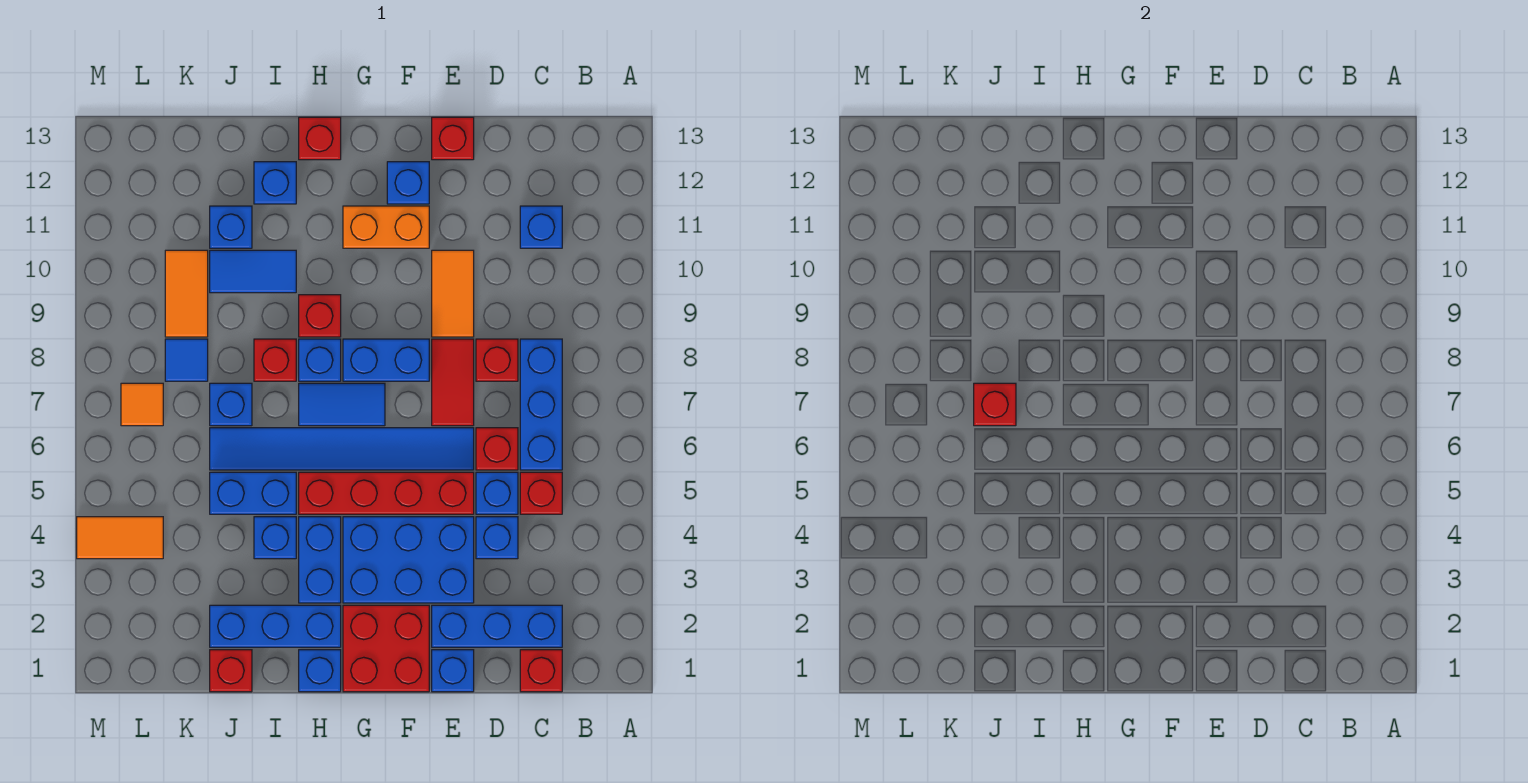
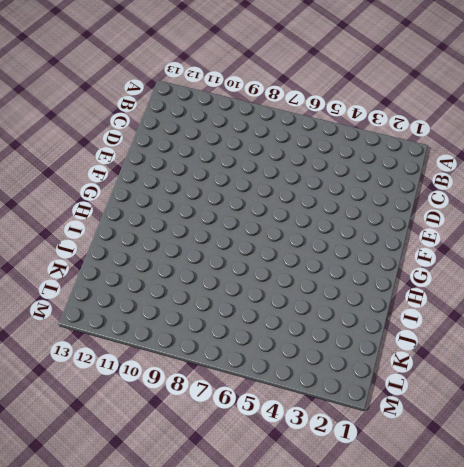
none -> red brick C1 level 1
none -> blue brick C2:E2 level 1
none -> red brick C5 level 1
none -> blue brick C6:C8 level 1

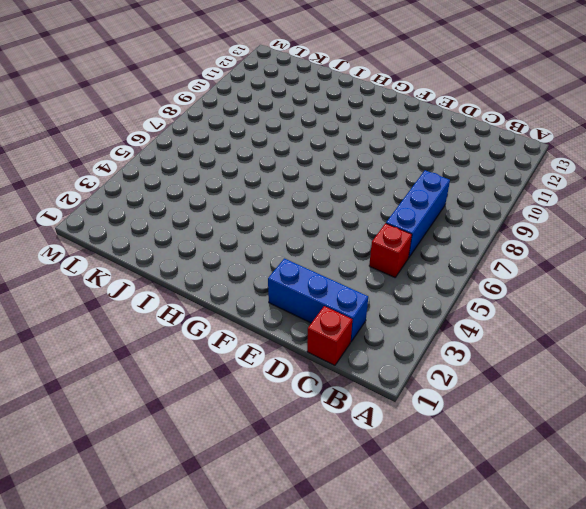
none -> blue brick C11 level 1
none -> blue brick D4 level 1
none -> blue brick D5 level 1
none -> red brick D6 level 1

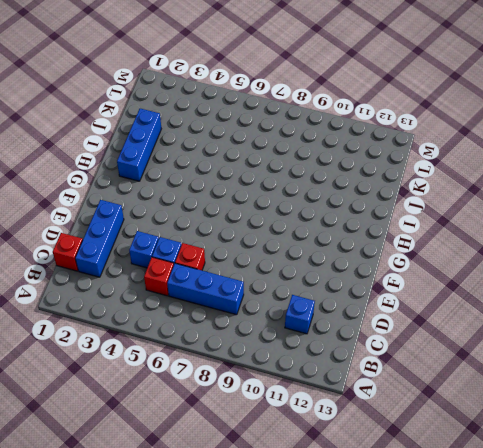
none -> red brick D8 level 1
none -> blue brick E1 level 1
none -> blue brick E3:G4 level 1
none -> red brick E5:H5 level 1

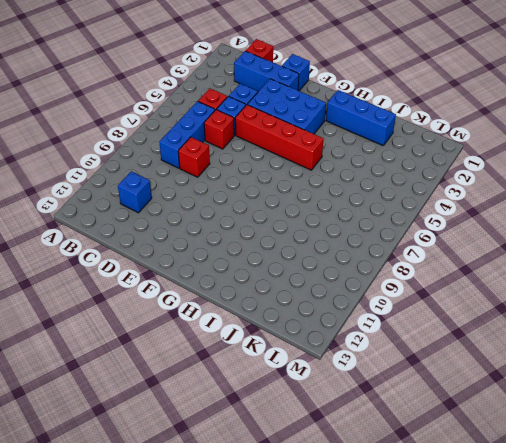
none -> blue tile E6:J6 level 1
none -> red tile E7:E8 level 1
none -> orange tile E9:E10 level 1
none -> red brick E13 level 1

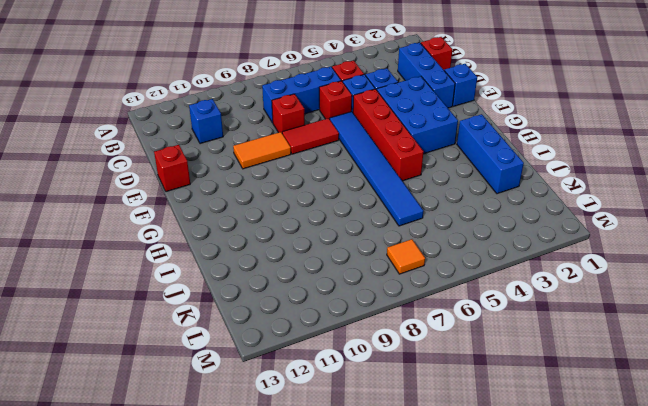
none -> red brick F1:G2 level 1
none -> blue brick F8:G8 level 1
none -> orange brick F11:G11 level 1
none -> blue brick F12 level 1

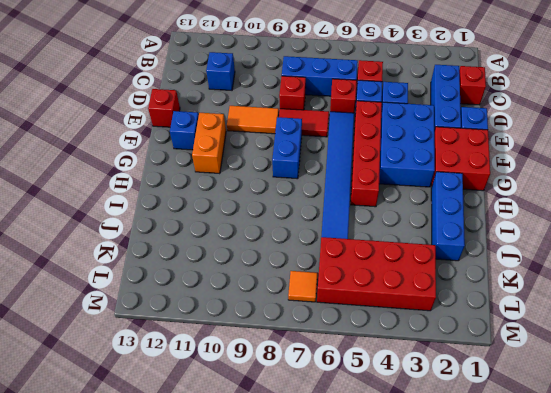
red brick K3:L6 level 1 -> orange tile L4:M4 level 1
none -> blue tile G7:H7 level 1
none -> blue brick H1 level 1
none -> blue brick H3:H4 level 1
none -> blue brick H8 level 1

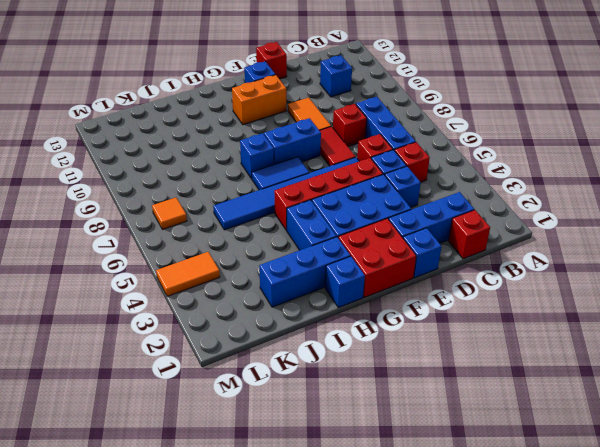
none -> red brick H9 level 1
none -> red brick H13 level 1
none -> blue brick I4 level 1
none -> blue brick I5:J5 level 1

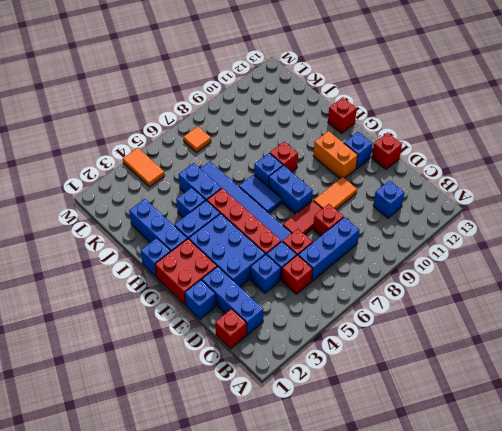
none -> red brick I8 level 1
none -> blue tile I10:J10 level 1
none -> blue brick I12 level 1
none -> red brick J1 level 1

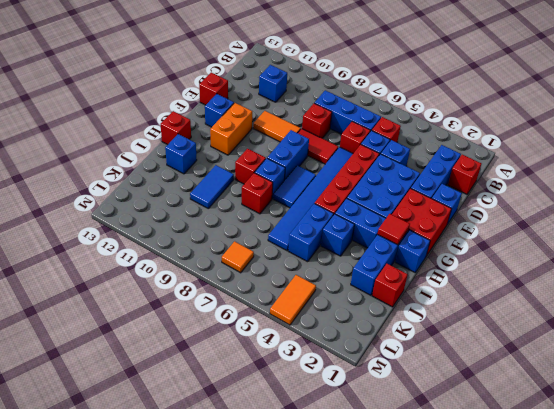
red tile H2 level 2 -> none
none -> blue brick J7 level 1
none -> blue brick J11 level 1
none -> blue tile K8 level 1
none -> orange tile K9:K10 level 1

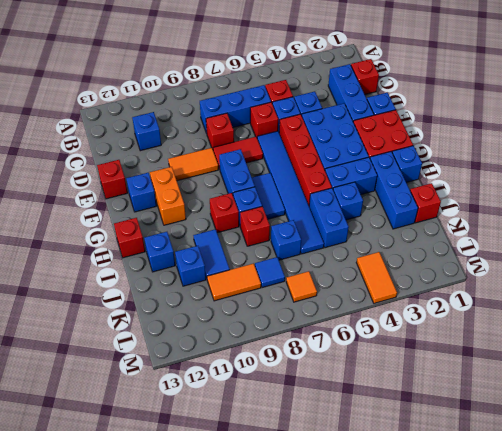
none -> red brick J7 level 2

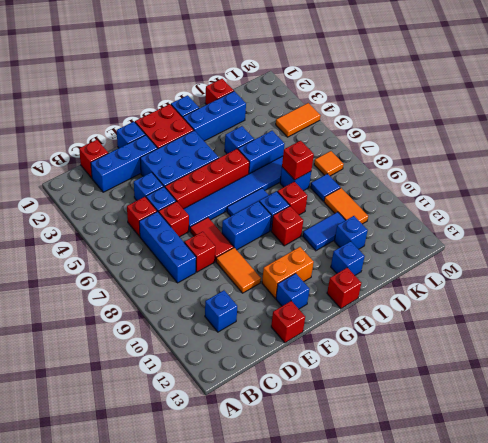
none -> blue brick H3:H4 level 1

